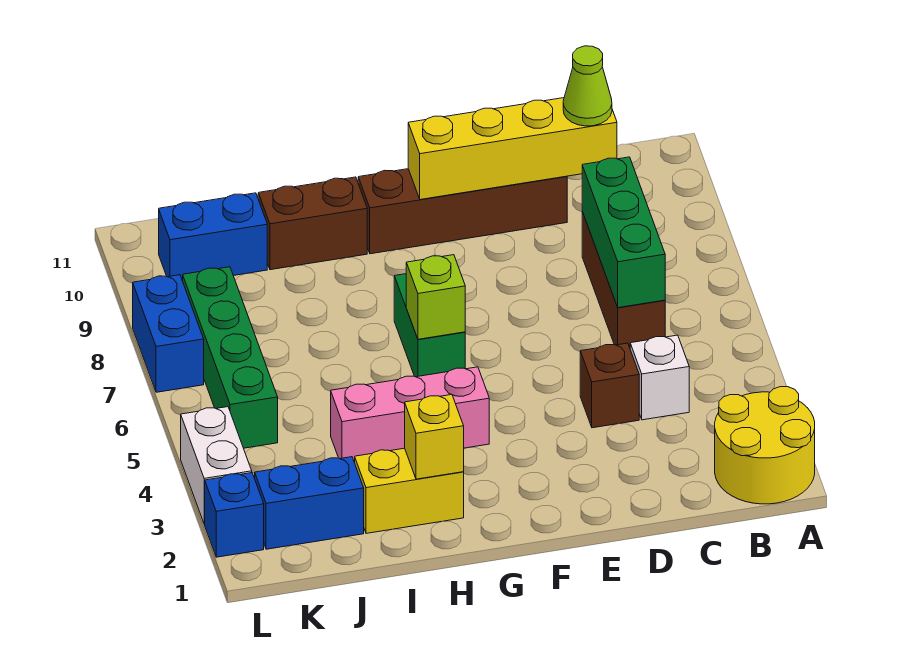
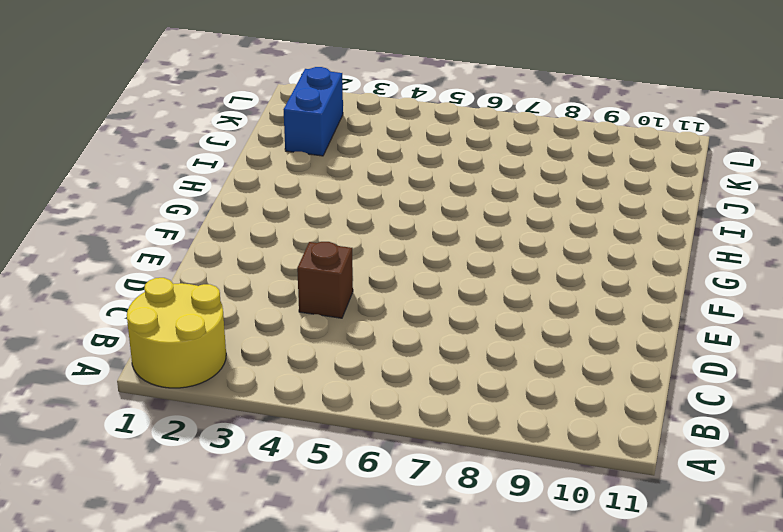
none -> white brick C4 level 1
none -> brown brick C6:C8 level 1
none -> brown brick D10:G10 level 1

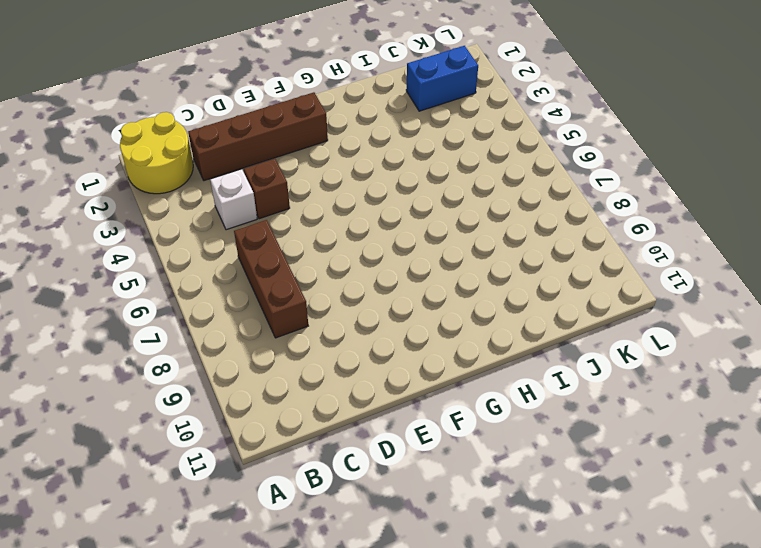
brown brick C2:F2 level 1 -> brown brick D10:G10 level 1
none -> pink brick G4:I4 level 1
none -> green brick G6:G7 level 1
none -> yellow brick H2:I2 level 1

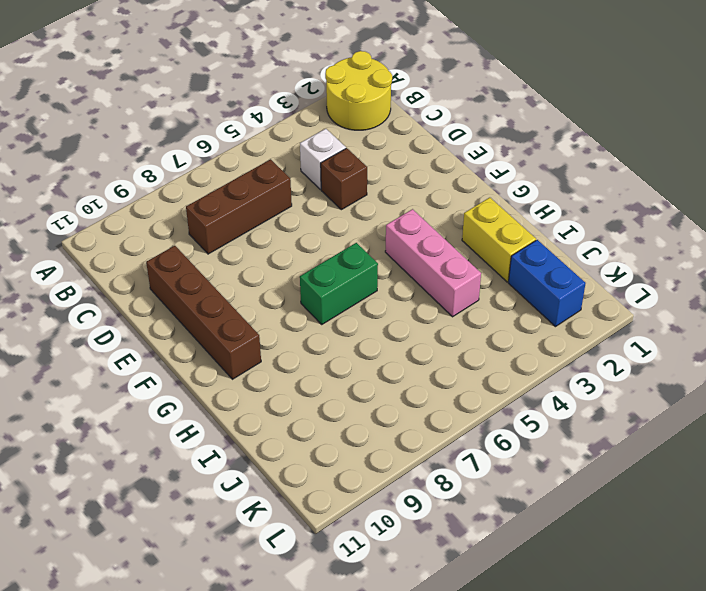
none -> brown brick H10:I10 level 1
none -> blue brick J10:K10 level 1
none -> green brick K5:K8 level 1

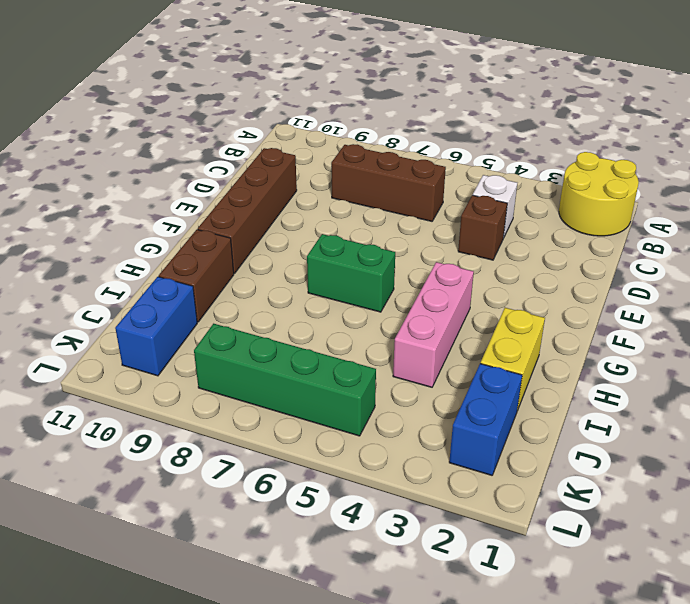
none -> blue brick L2 level 1
none -> white brick L3:L4 level 1
none -> blue brick L7:L8 level 1

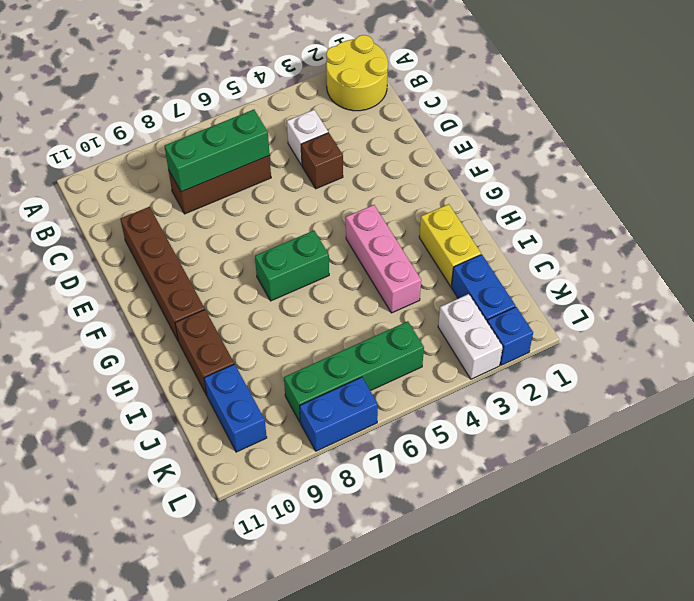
white brick K3:L3 level 1 -> white brick L3:L4 level 1
none -> yellow brick C10:F10 level 2
none -> lime brick G6 level 2
none -> yellow brick H2 level 2

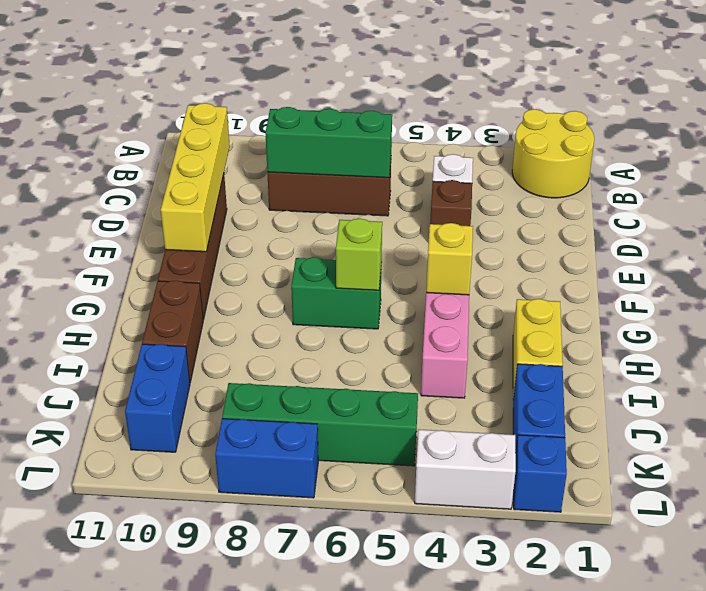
yellow brick G4 level 2 -> yellow brick H2 level 2
none -> lime cone C10 level 3

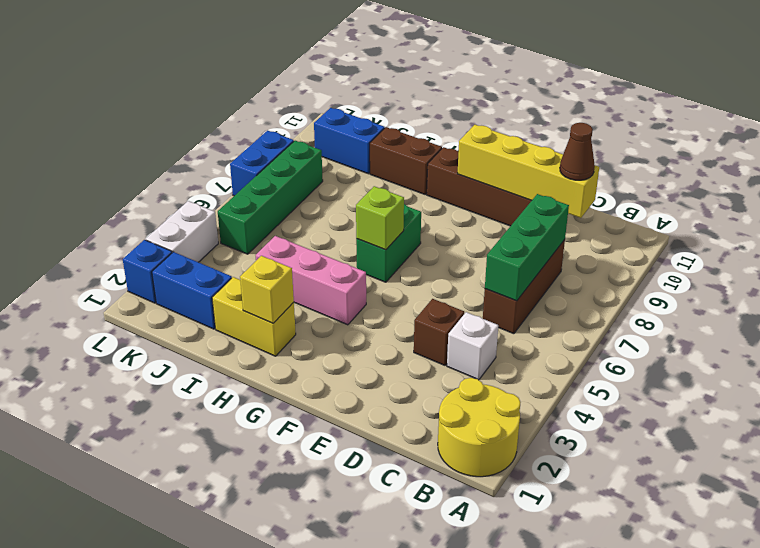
brown cone C10 level 3 -> lime cone C10 level 3

